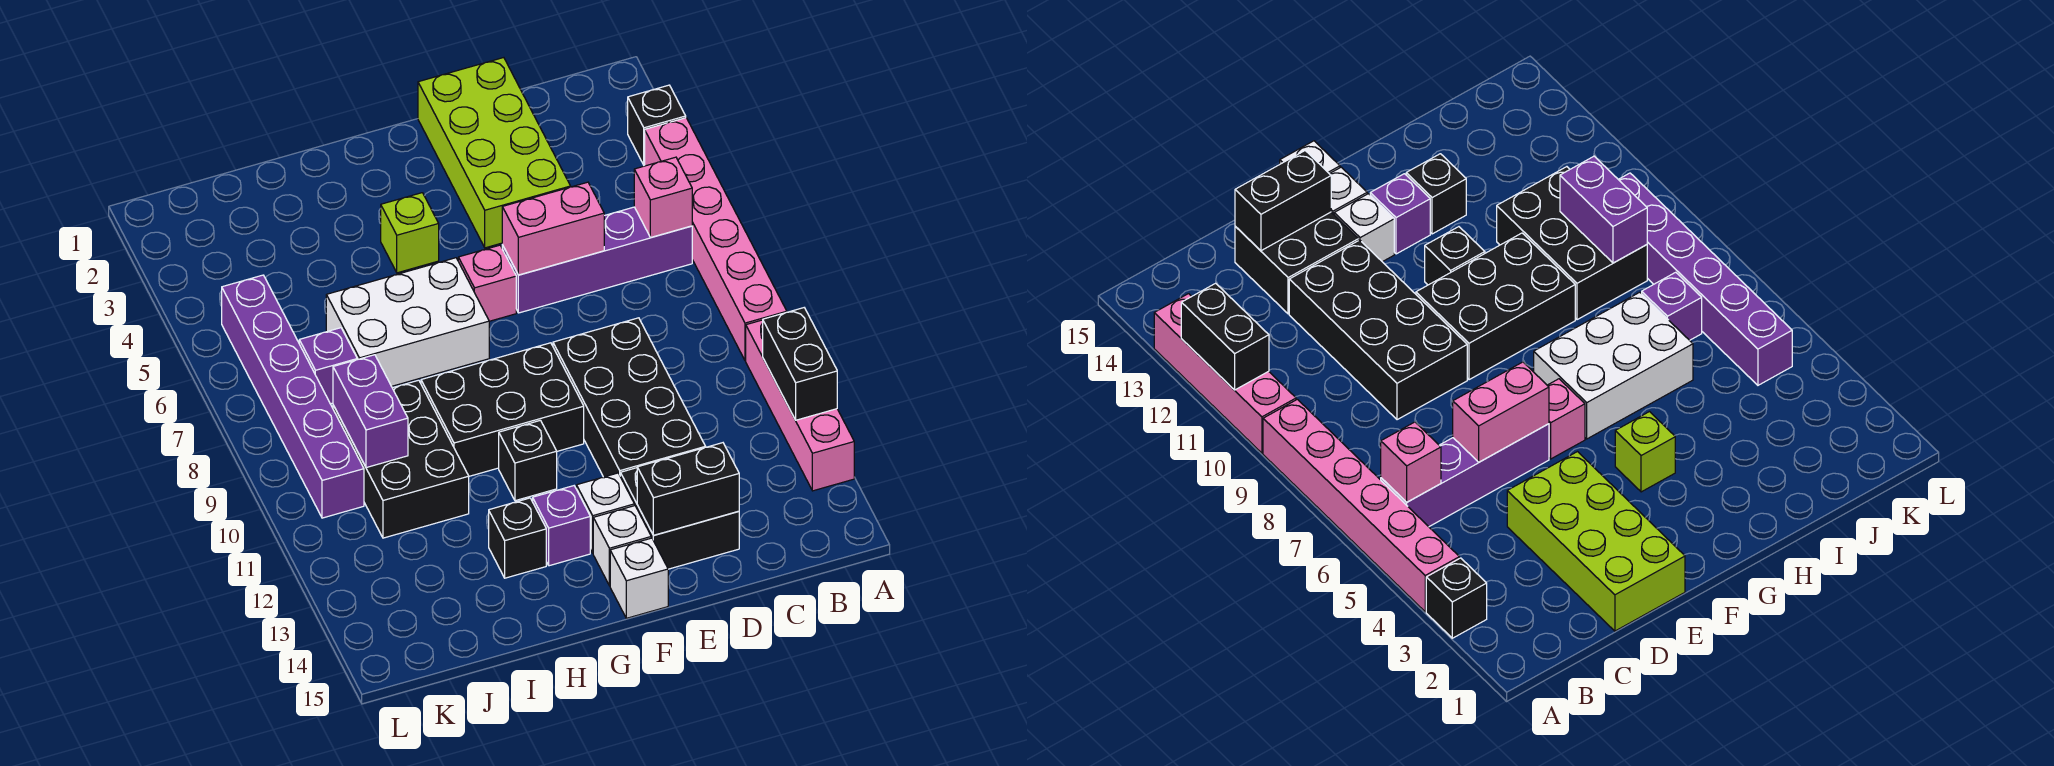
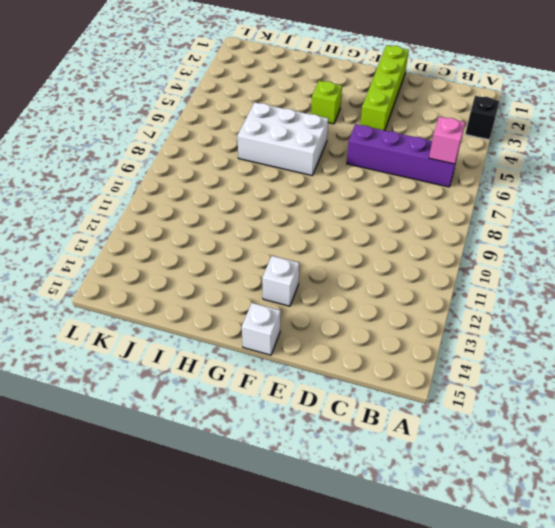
lime brick E1:E4 level 1 -> lime brick D1:E4 level 1
none -> pink brick A4:A9 level 1
none -> pink brick A10:A13 level 1
none -> black brick D9:E12 level 1

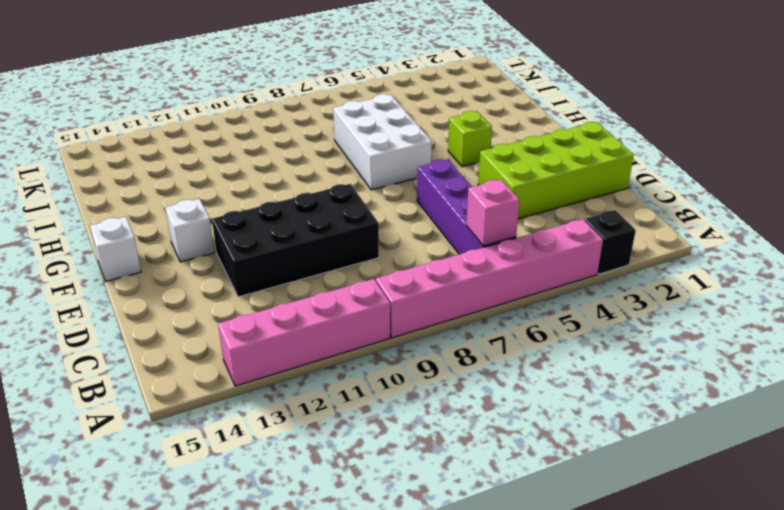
none -> black brick D13:E14 level 1
none -> pink brick F6 level 1
none -> black brick F9:H10 level 1

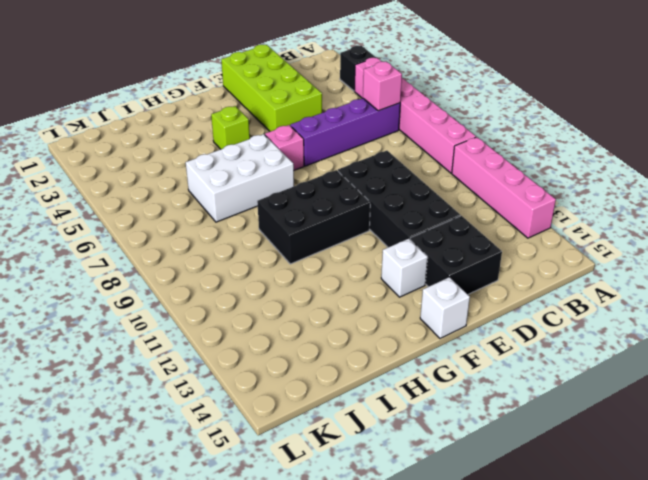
none -> white brick F14 level 1
none -> black brick G11 level 1
none -> purple brick G13 level 1

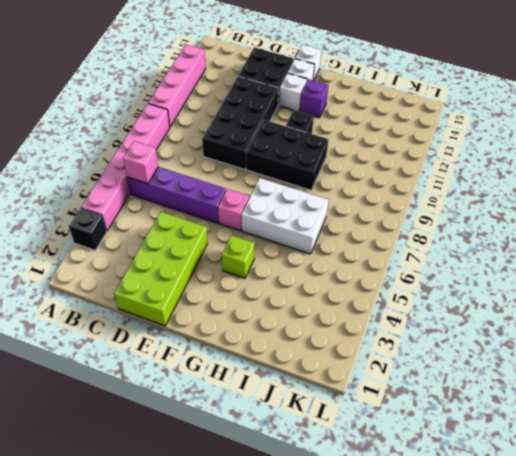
none -> black brick H13 level 1
none -> black brick I9:J11 level 1
none -> purple brick J7 level 1

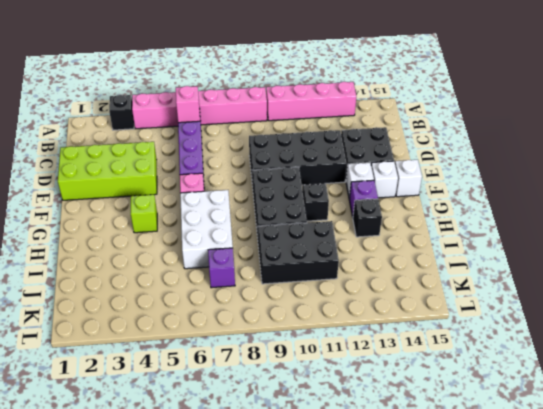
none -> purple brick K5:K10 level 1
none -> black brick A11:A12 level 2
none -> pink brick D6:E6 level 2

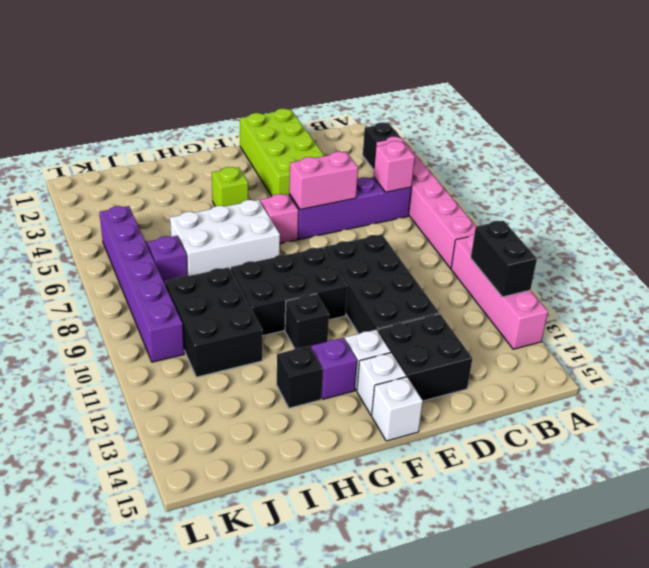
none -> black brick D14:E14 level 2
none -> purple brick J9:J10 level 2

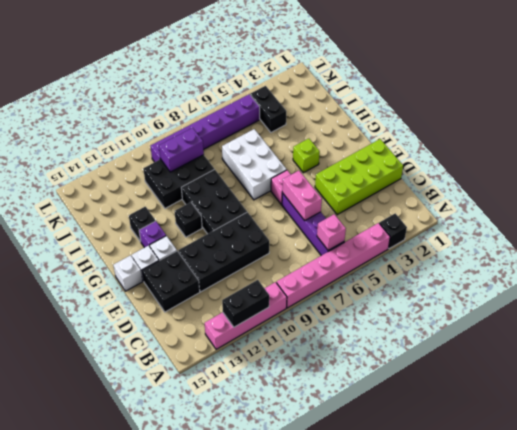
black brick J4:K4 level 1 -> black brick D14:E14 level 2
none -> purple brick J7 level 1

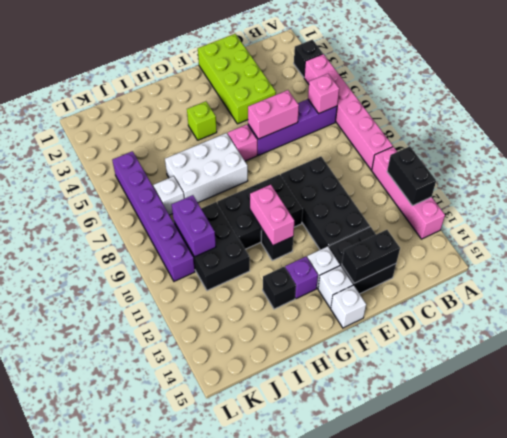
pink brick G10:G11 level 2 -> none
white brick J7 level 1 -> purple brick J7 level 1

